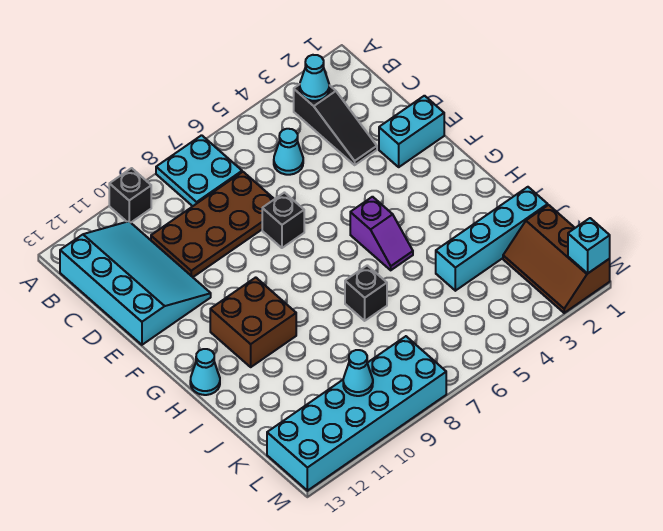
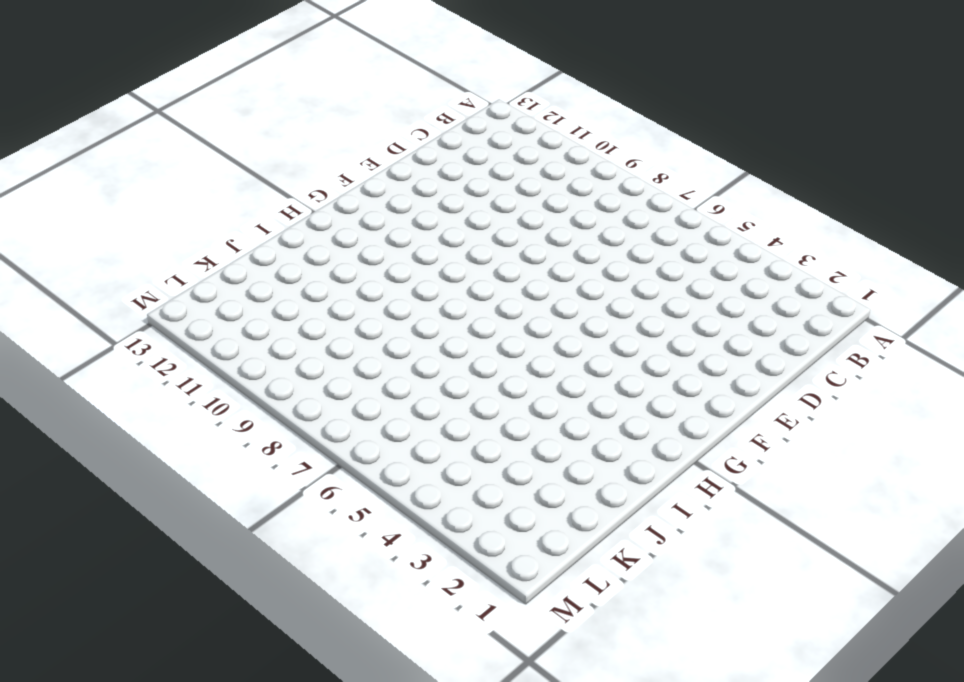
none -> cyan plate A7:B8 level 1
none -> black brick A10 level 1
none -> black slope B3:D3 level 1 top B

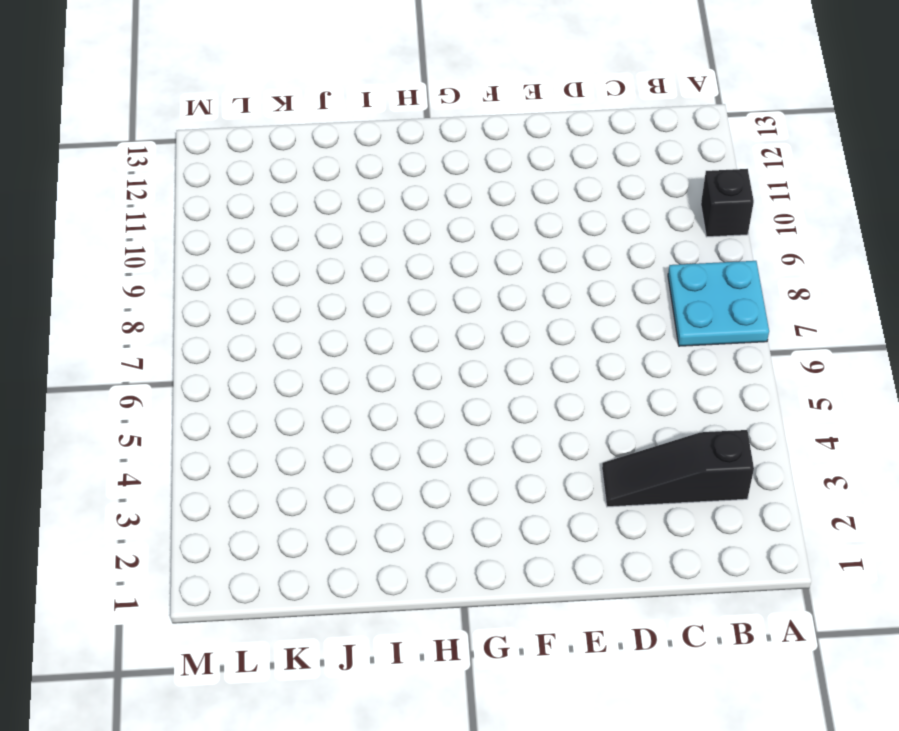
none -> cyan slope B11:E13 level 1 top 13
none -> cyan cone C5 level 1
none -> brown plate C7:D10 level 1

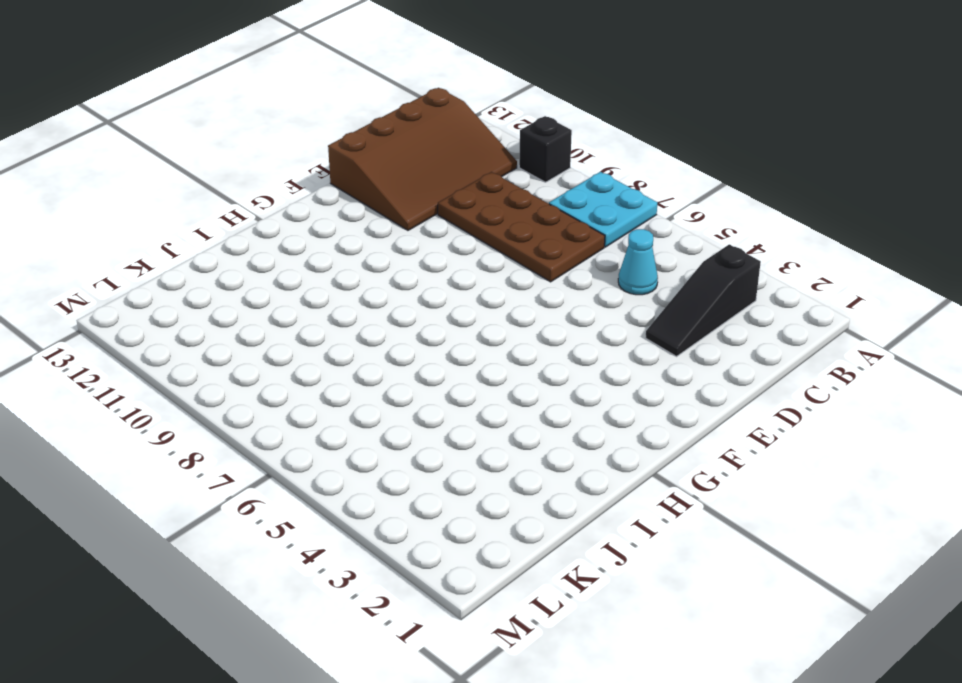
brown slope B11:E13 level 1 top 13 -> cyan slope B11:E13 level 1 top 13
none -> cyan brick E1:E2 level 1
none -> black brick E7 level 1
none -> purple slope G5:H5 level 1 top G

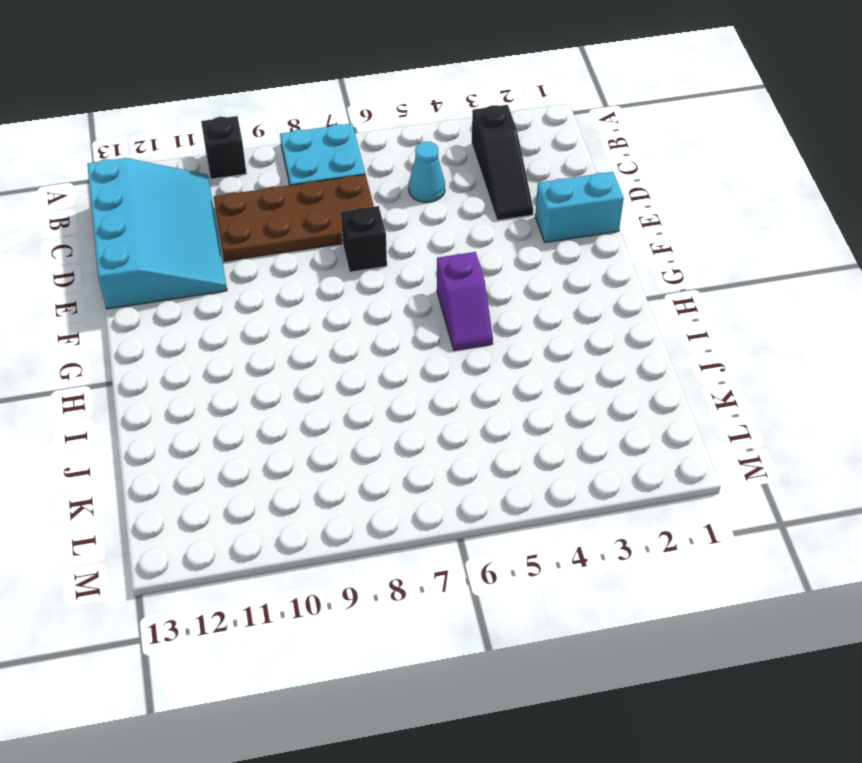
none -> brown brick G10:H11 level 1
none -> cyan cone H13 level 1
none -> black brick I7 level 1

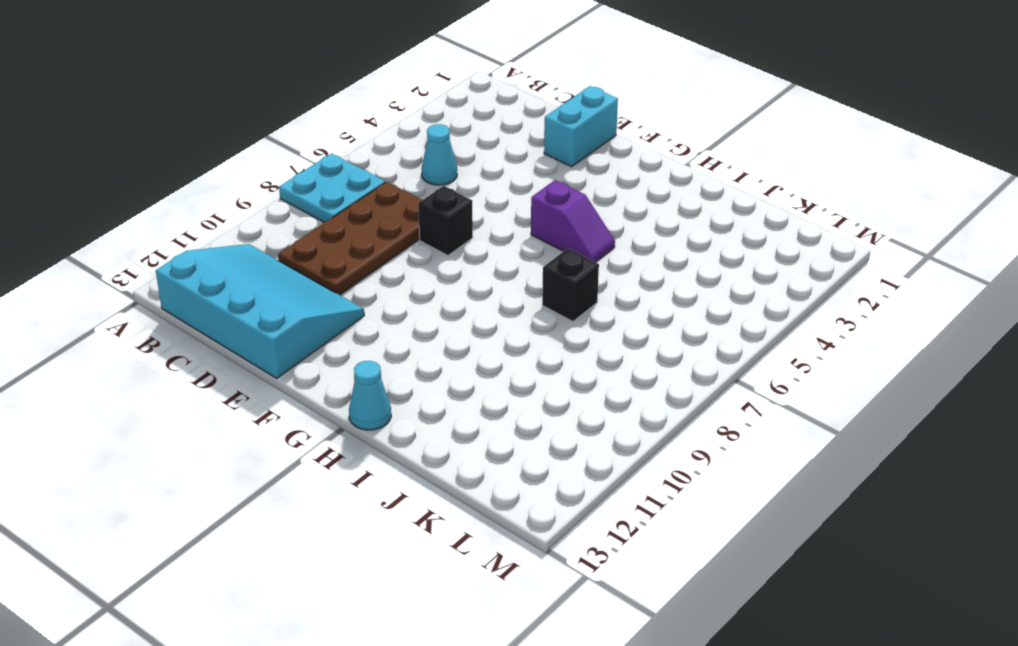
none -> black brick A10 level 1
none -> black slope B3:D3 level 1 top B
none -> brown brick G10:H11 level 1

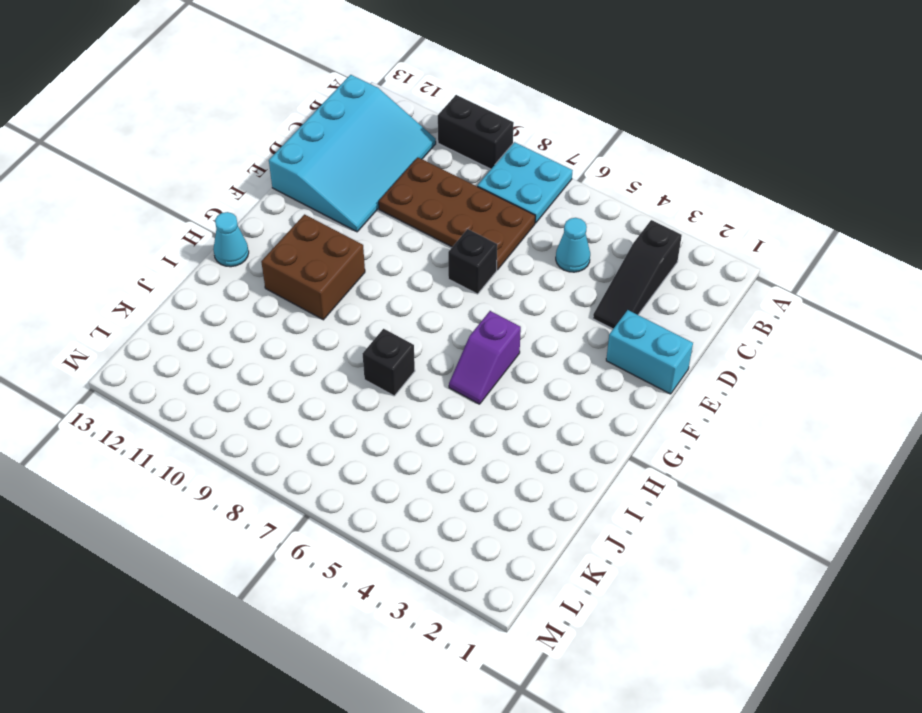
black brick A9:A10 level 1 -> black brick A10 level 1
none -> cyan brick J1:J4 level 1
none -> brown slope K1:M2 level 1 top 1
none -> cyan brick L8:M13 level 1

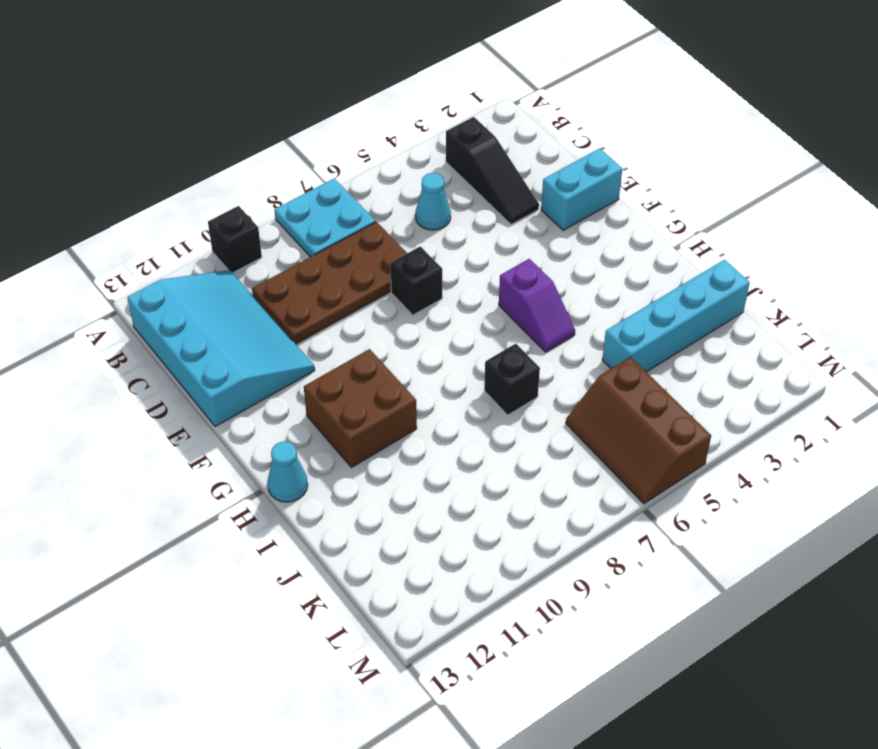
brown slope K5:M6 level 1 top 5 -> brown slope K1:M2 level 1 top 1
none -> cyan brick L8:M13 level 1
none -> cyan cone B3 level 2
none -> cyan cone L10 level 2

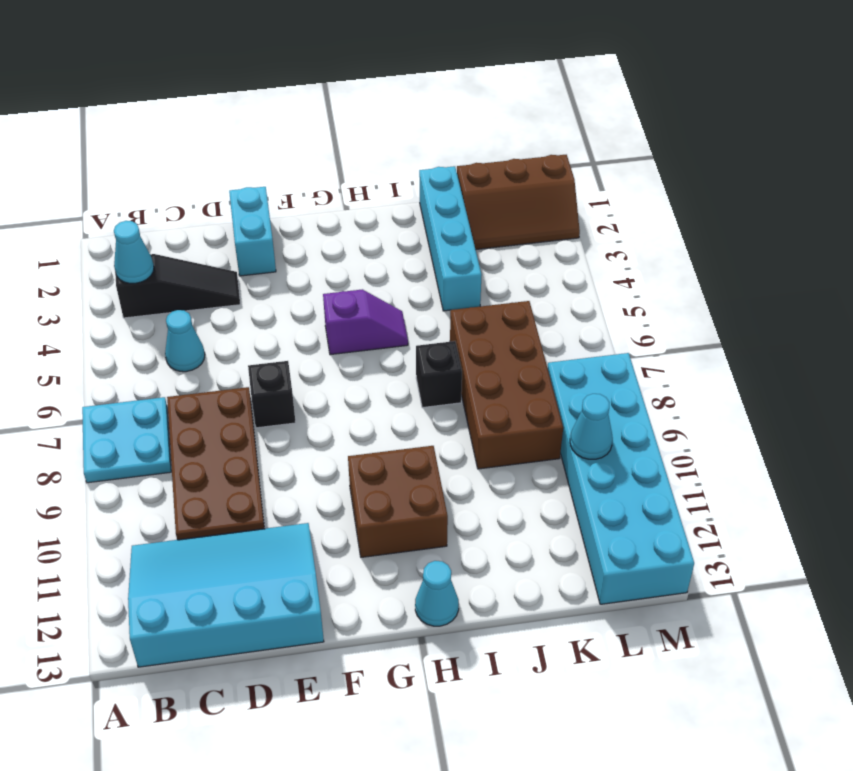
brown brick J6:K9 level 1 -> none
none -> black brick A10 level 1
none -> cyan brick M1 level 2

